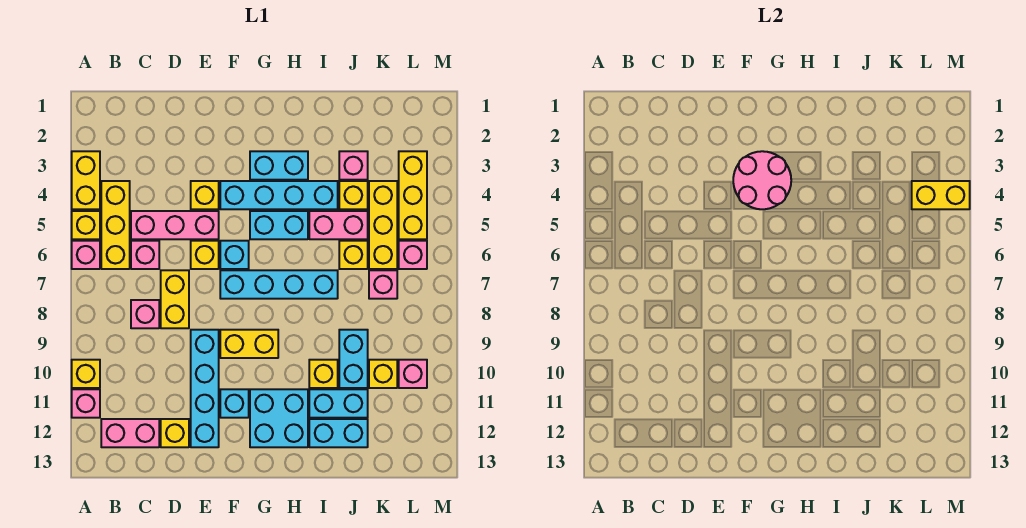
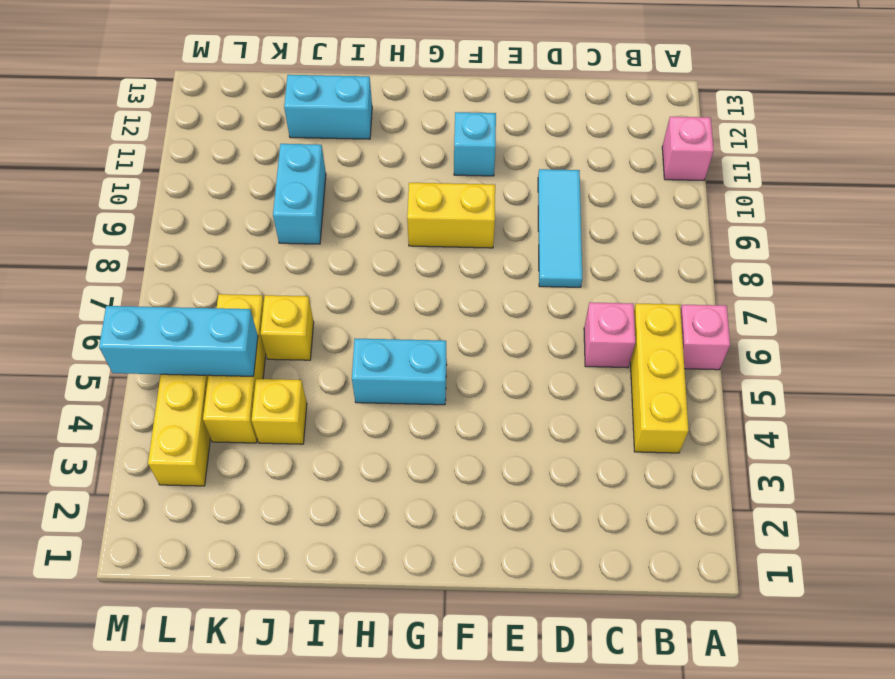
cyan tile D8:D10 level 1 -> yellow brick D7:D8 level 1
cyan brick K5:M5 level 2 -> none
none -> yellow brick A3:A4 level 1
none -> yellow brick A5 level 1
none -> yellow brick A10 level 1
none -> pink brick B12:C12 level 1

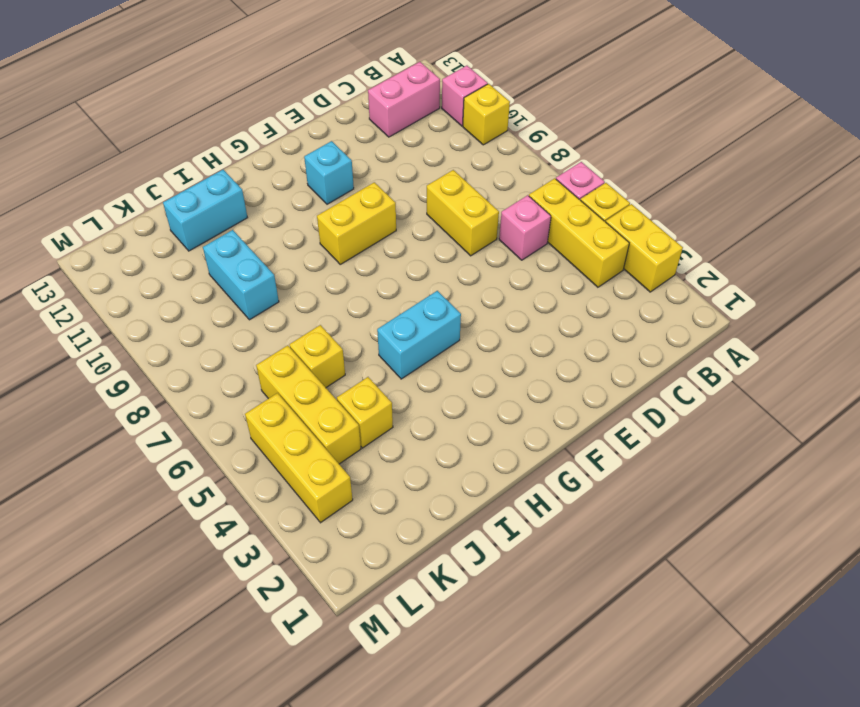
none -> pink brick C5:E5 level 1
none -> pink brick C8 level 1
none -> yellow brick D12 level 1
none -> yellow brick E4 level 1

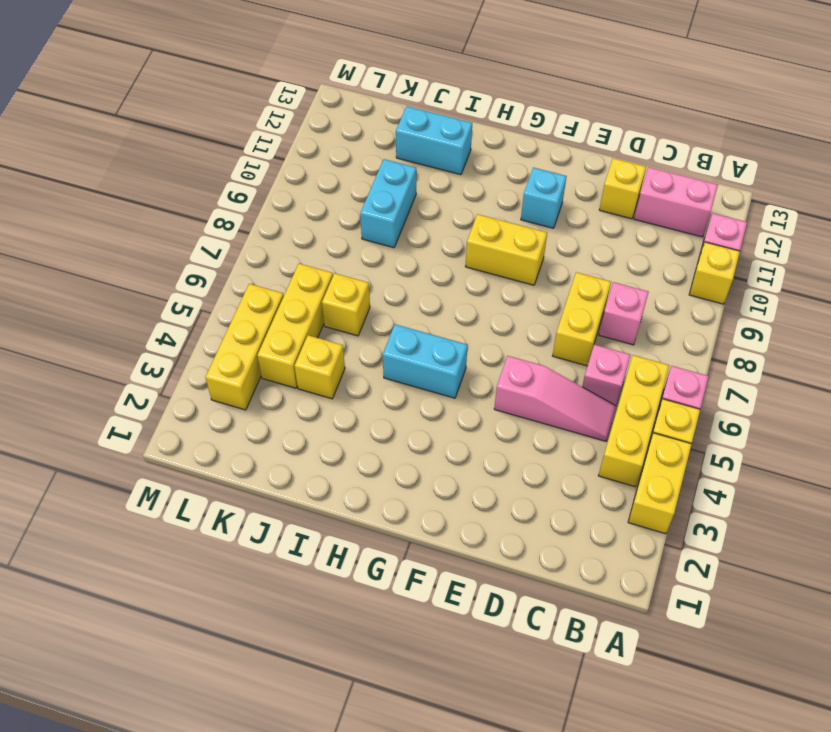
pink slope C5:E5 level 1 top E -> pink brick C5:E5 level 1
none -> yellow brick E4 level 1
none -> yellow brick E6 level 1
none -> cyan brick E9:E12 level 1
none -> cyan brick F4:I4 level 1

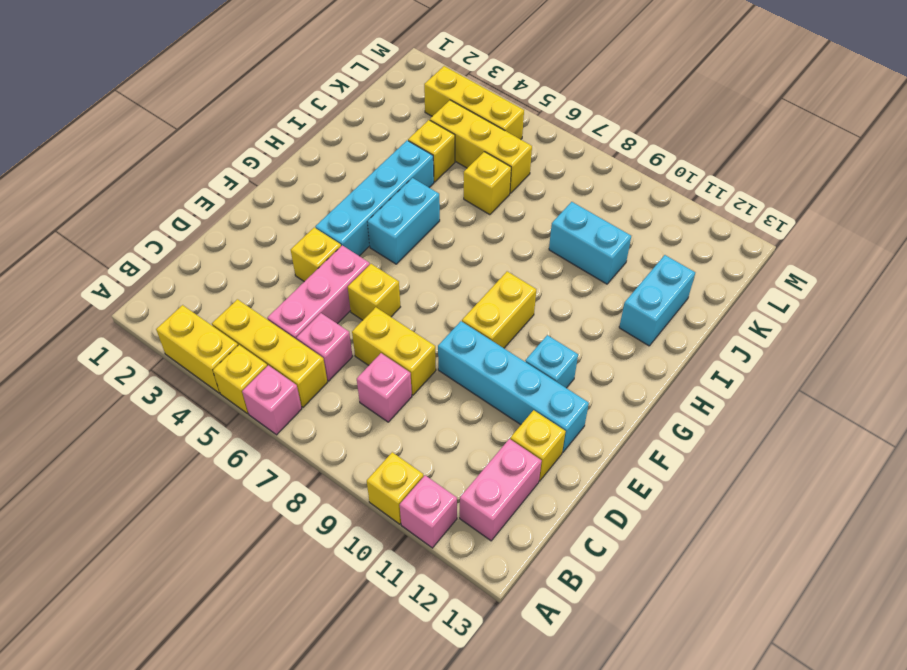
none -> cyan brick F6 level 1
none -> cyan brick F7:I7 level 1
none -> cyan brick G3:H3 level 1
none -> cyan brick G11:H12 level 1

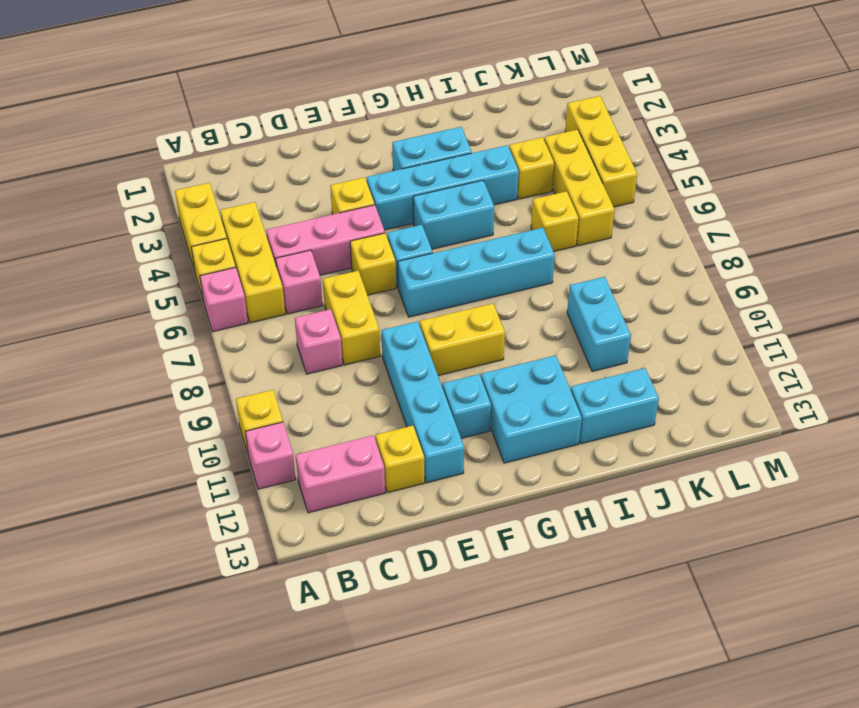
none -> pink brick I5:J5 level 1
none -> yellow brick I10 level 1
none -> cyan brick I11:J11 level 1
none -> pink brick J3 level 1

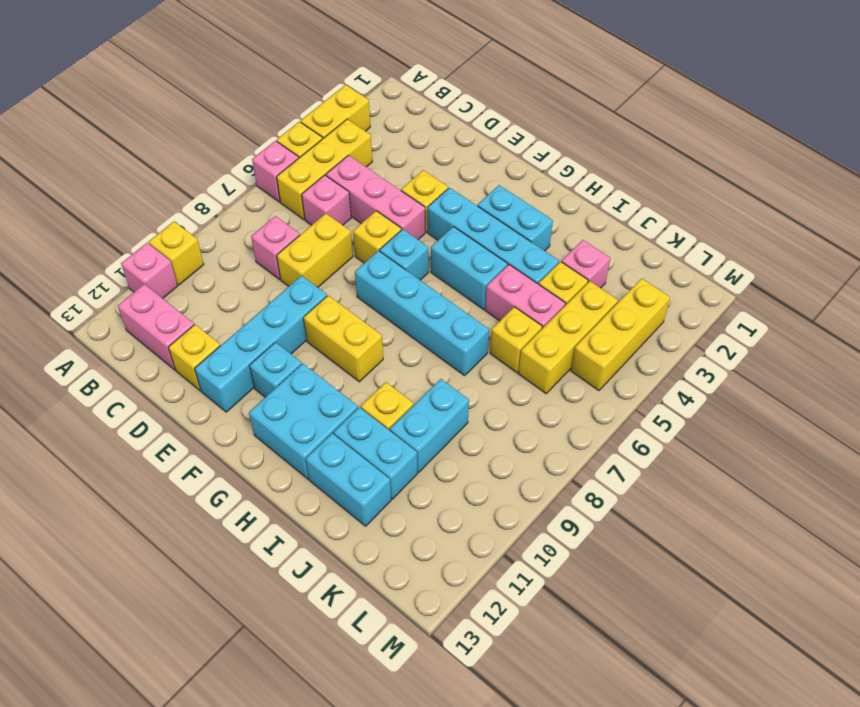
none -> pink brick K7 level 1
none -> yellow brick K10 level 1
none -> pink brick L6 level 1
none -> pink brick L10 level 1

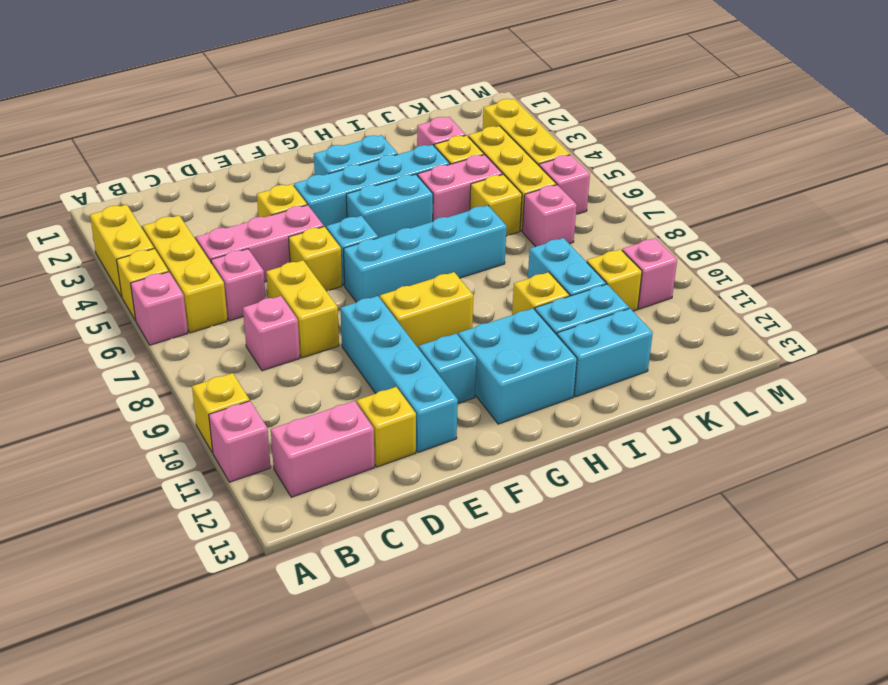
none -> pink round brick F3:G4 level 2
none -> yellow brick L4:M4 level 2

